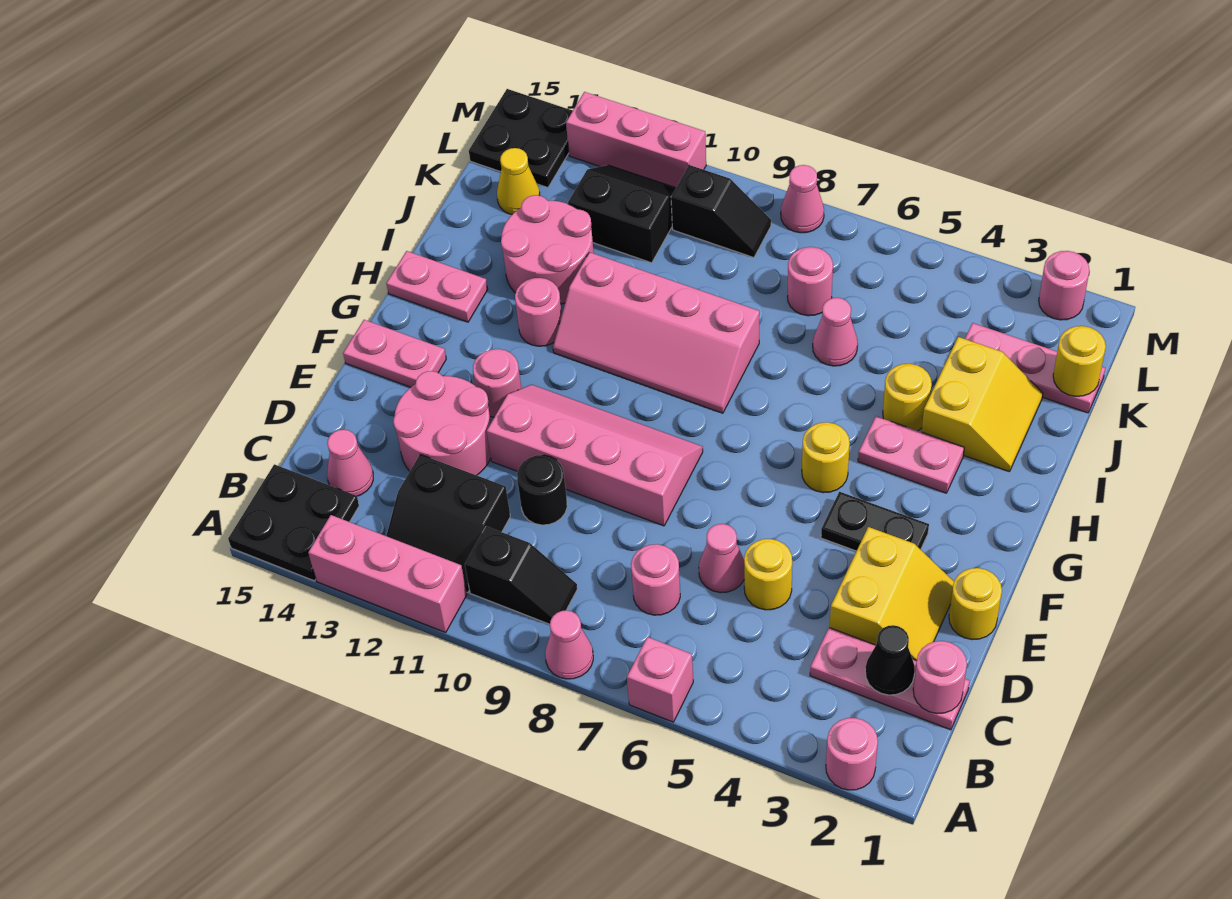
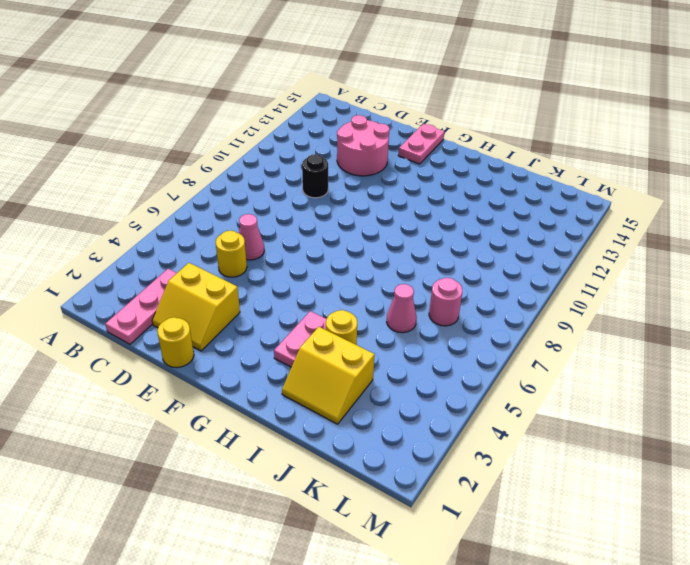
none -> pink round brick A2 level 1
none -> pink brick A6 level 1
none -> pink cone A8 level 1
none -> pink brick A11:A13 level 1

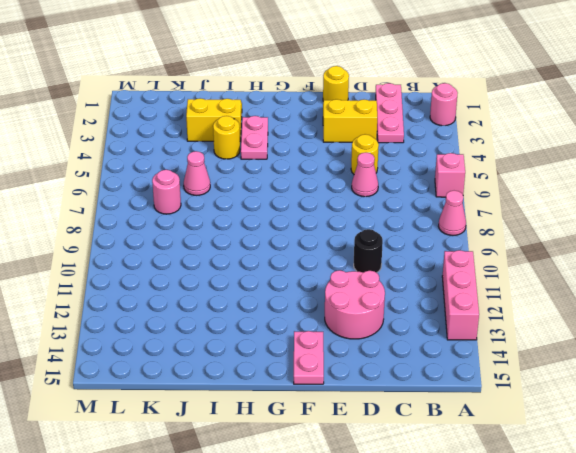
none -> black plate A14:B15 level 1
none -> black slope B9:B10 level 1 top 10
none -> black slope B11:C12 level 1 top C
none -> pink round brick C7 level 1

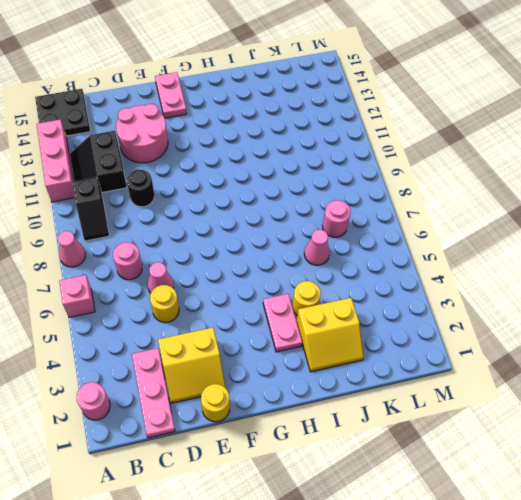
none -> pink cone C14 level 1
none -> pink slope E8:F11 level 1 top E
none -> black plate F3:F4 level 1
none -> pink round brick F12 level 1

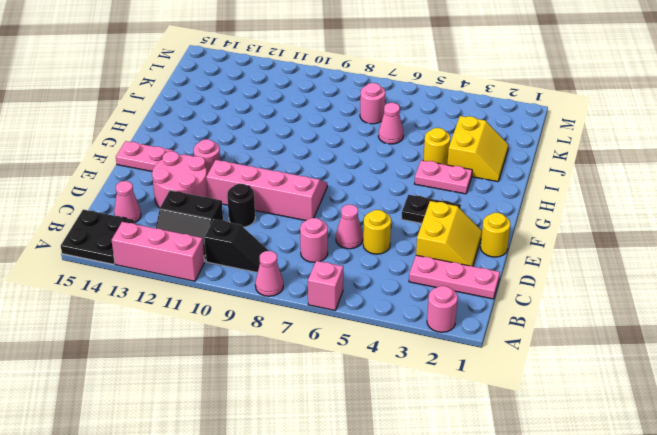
none -> yellow round brick G5 level 1
none -> pink slope H8:I11 level 1 top I
none -> pink round brick H12 level 1
none -> pink plate H14:H15 level 1

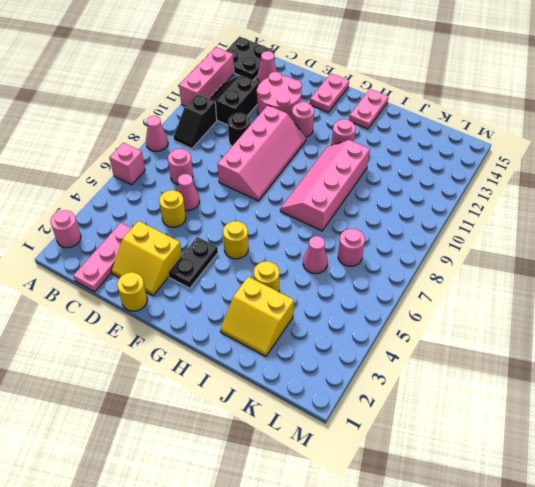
none -> pink plate H3:H4 level 1
none -> pink round brick I12:J13 level 1
none -> pink plate K1:K3 level 1
none -> black slope K11:L12 level 1 top K

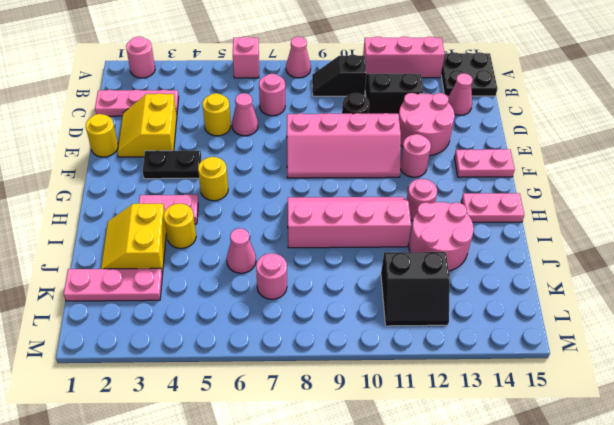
none -> yellow cone K14 level 1
none -> black slope L9:L10 level 1 top 10
none -> black plate L14:M15 level 1
none -> pink round brick M2 level 1

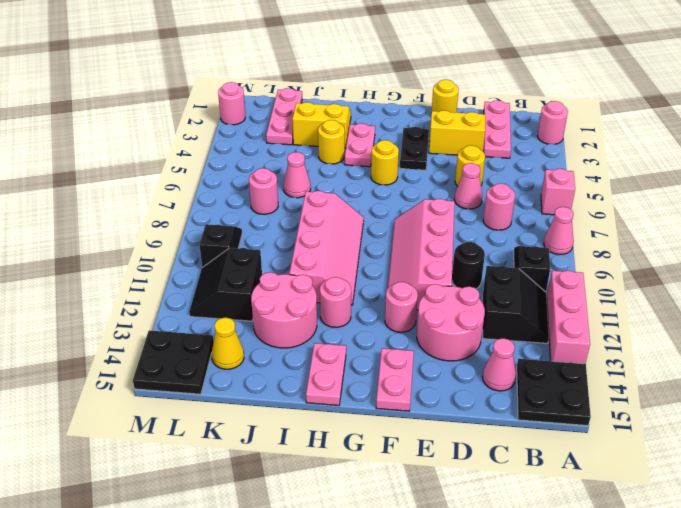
none -> pink cone M8 level 1
none -> pink brick M11:M13 level 1
none -> pink round brick C1 level 2
none -> black cone C2 level 2

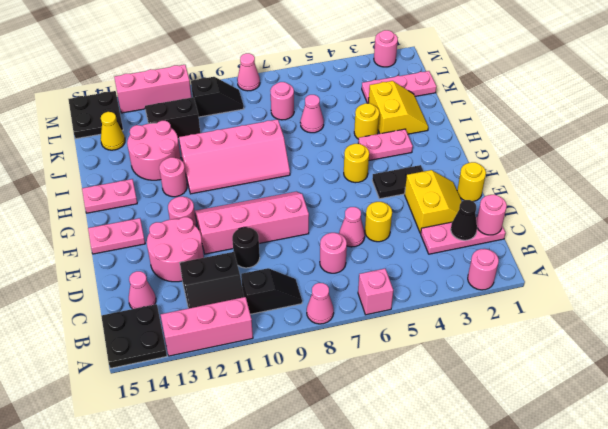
none -> yellow round brick K1 level 2

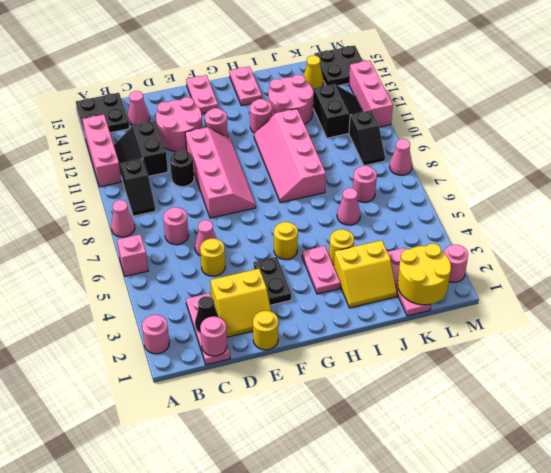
yellow round brick K1:L2 level 2 -> yellow round brick K1 level 2

